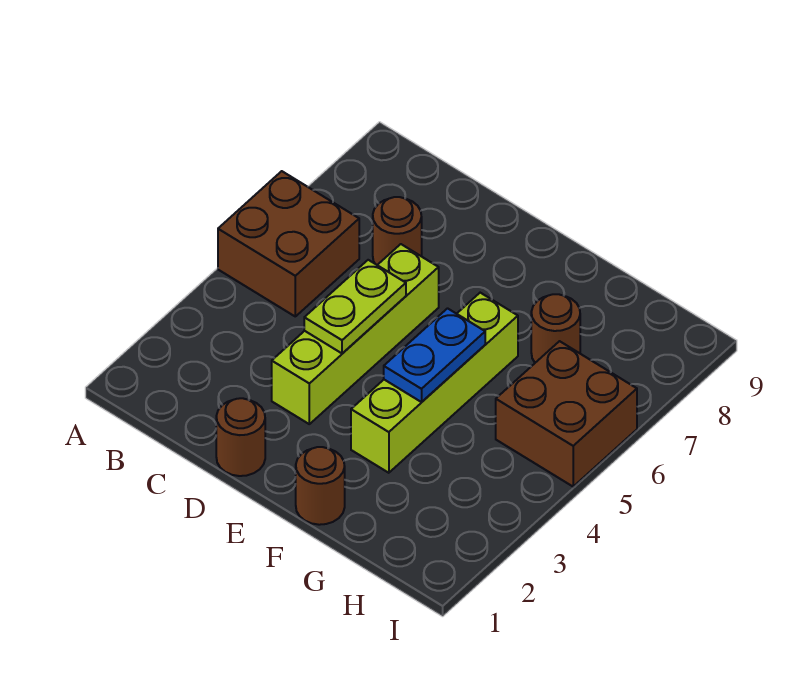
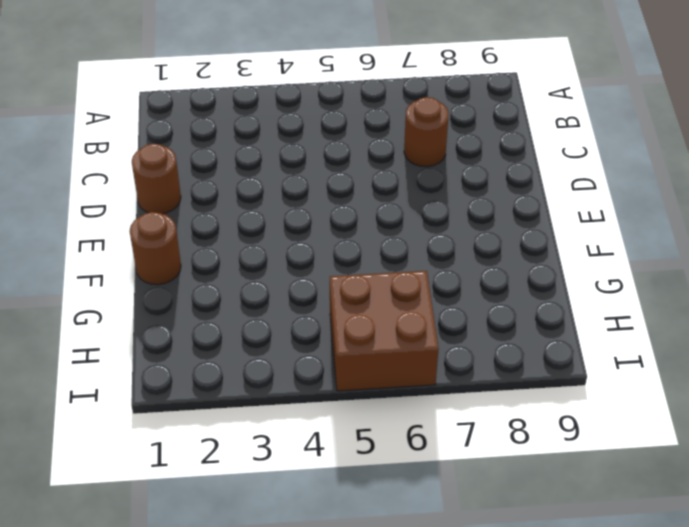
none -> brown brick A5:B6 level 1
none -> lime brick D3:D6 level 1

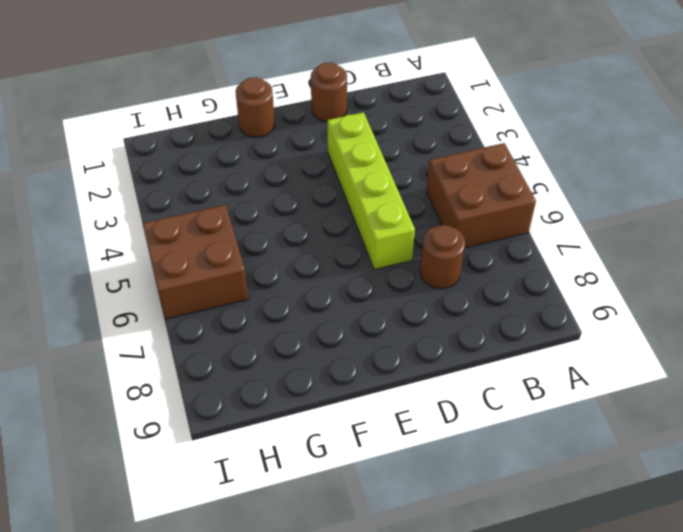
none -> lime brick F3:F6 level 1
none -> brown round brick G7 level 1

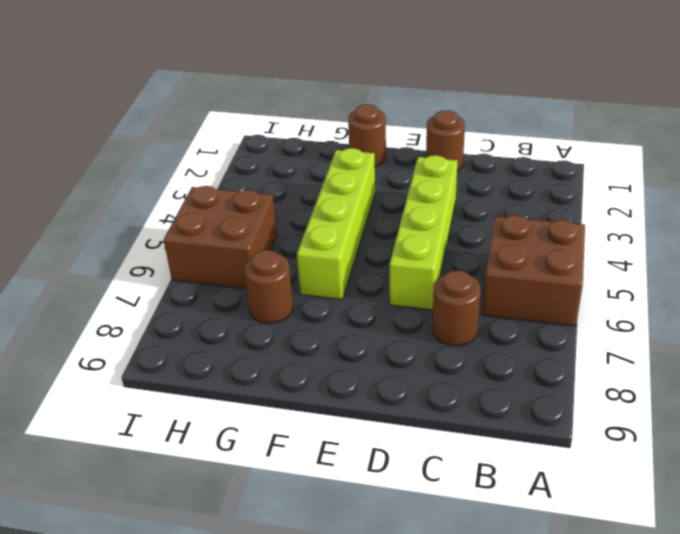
none -> lime plate D4:D5 level 2
none -> blue plate F4:F5 level 2

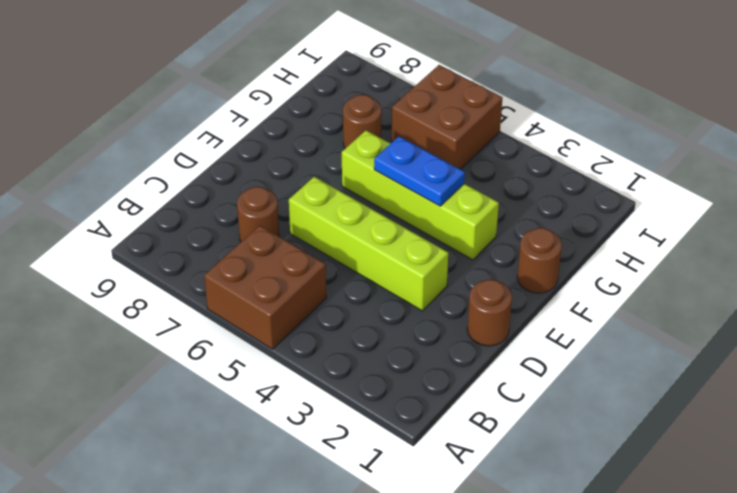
none -> lime plate D4:D5 level 2

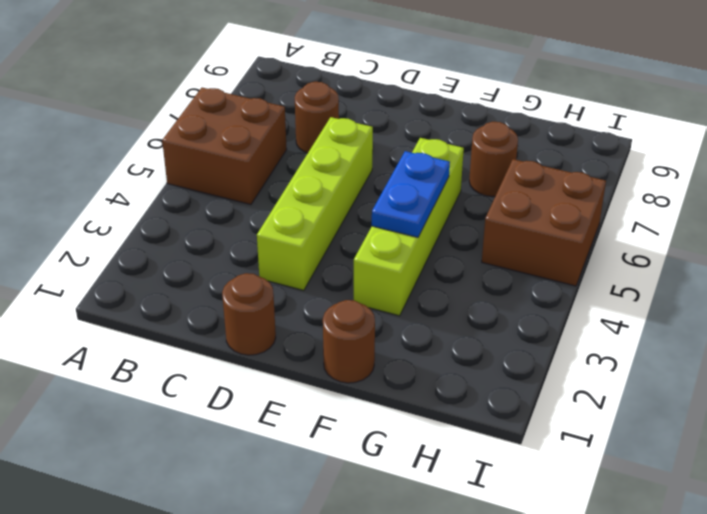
none -> lime plate D4:D5 level 2

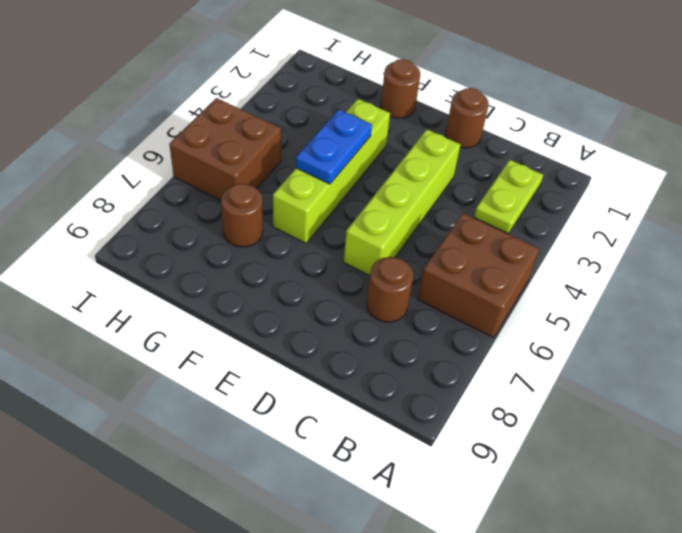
lime plate B2:B3 level 1 -> lime plate D4:D5 level 2

